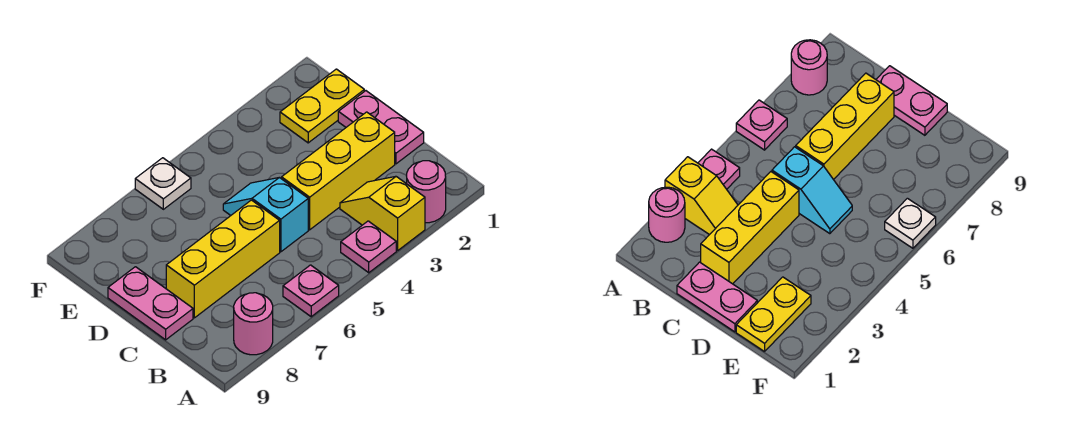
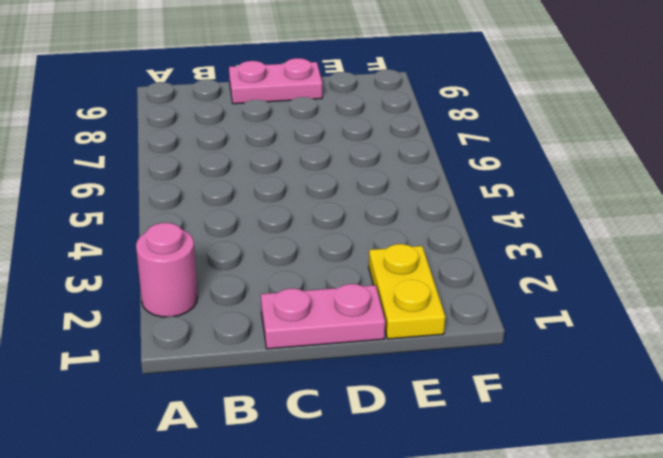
none -> yellow slope A3:B3 level 1 top A
none -> pink plate A4 level 1
none -> pink plate A6 level 1

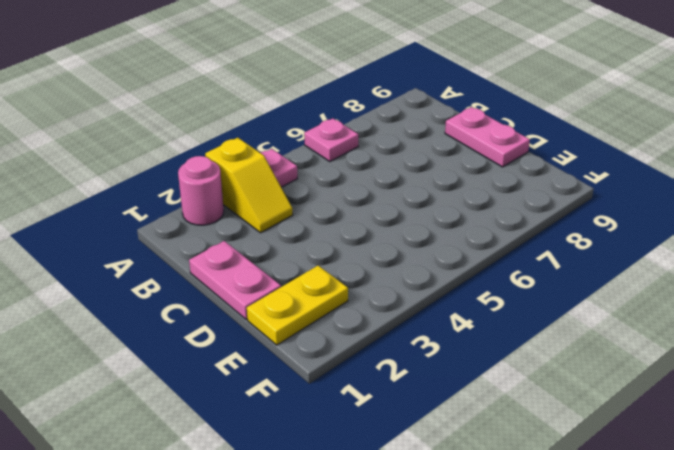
none -> pink round brick A8 level 1
none -> yellow brick C2:C4 level 1
none -> cyan slope C5:D5 level 1 top C

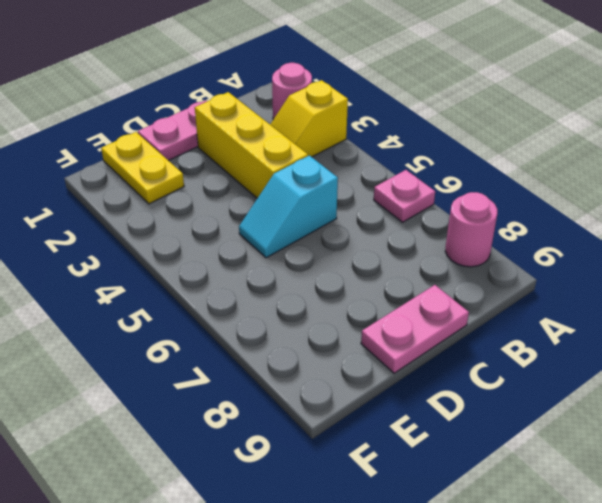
none -> pink plate A4 level 1
none -> yellow brick C6:C8 level 1
none -> white plate F6 level 1

